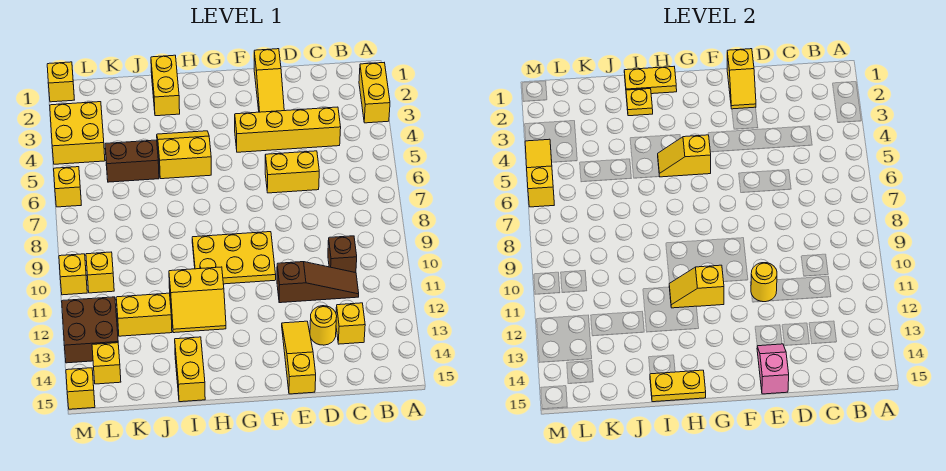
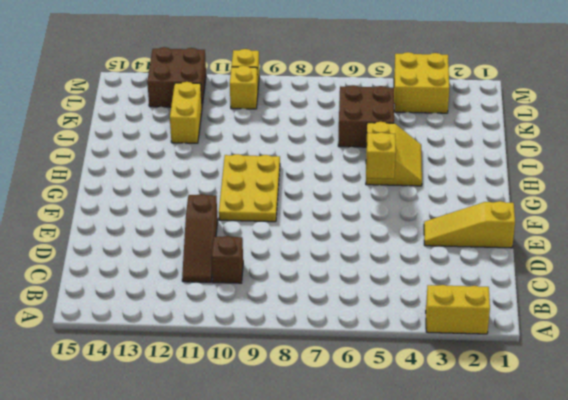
brown brick J5:K6 level 1 -> brown brick J5:K5 level 1
none -> yellow brick C4:F4 level 1
none -> yellow brick C13 level 1
none -> yellow brick D6:E6 level 1
none -> yellow round brick D13 level 1

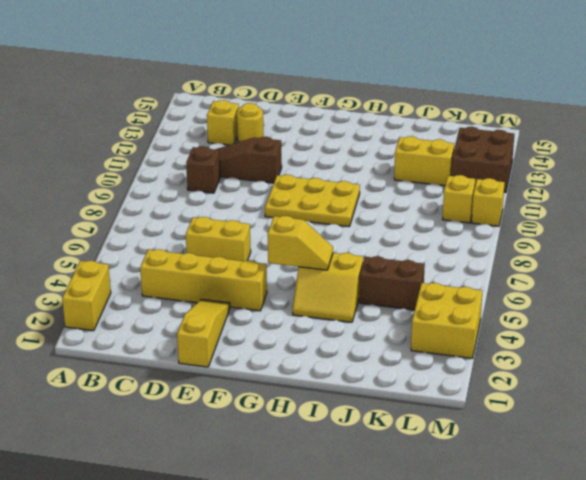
none -> yellow slope E13:E15 level 1 top 15
none -> yellow slope H11:I12 level 1 top 11
none -> yellow brick I1:I2 level 1
none -> yellow brick I14:I15 level 1

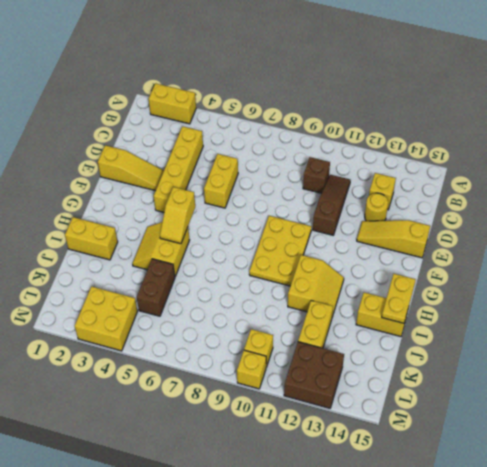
none -> yellow brick L14 level 1
none -> yellow brick M1 level 1
none -> yellow brick M6 level 1
none -> yellow brick M15 level 1

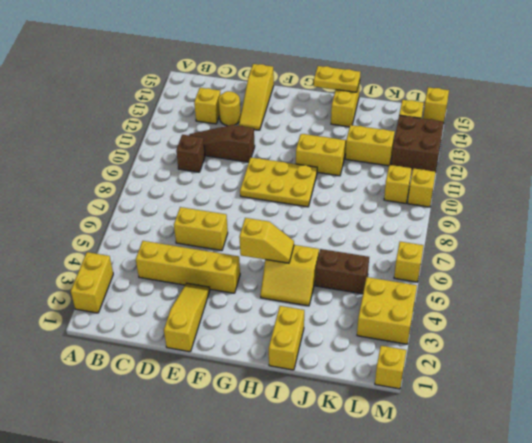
none -> yellow slope E1:E2 level 2 top 1
none -> yellow round brick E11 level 2
none -> pink slope E14:E15 level 2 top 15
none -> yellow slope G11:H11 level 2 top G

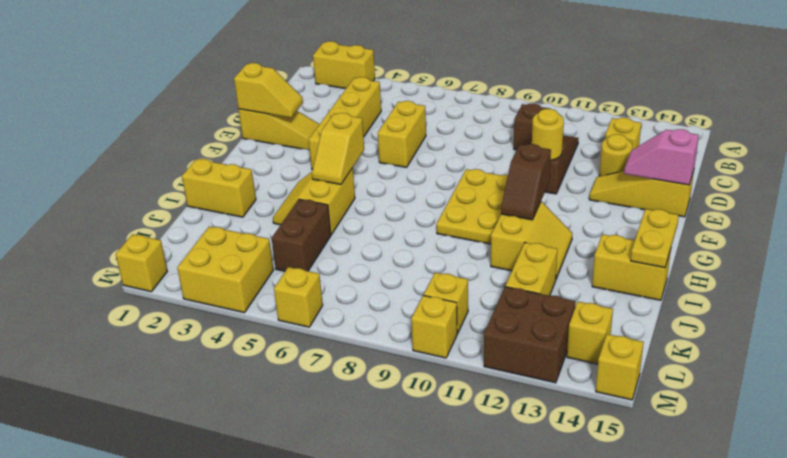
brown slope G11:H11 level 2 top G -> yellow slope G11:H11 level 2 top G
none -> yellow plate H1:I1 level 2
none -> yellow plate I2 level 2
none -> yellow slope M4:M6 level 2 top 6

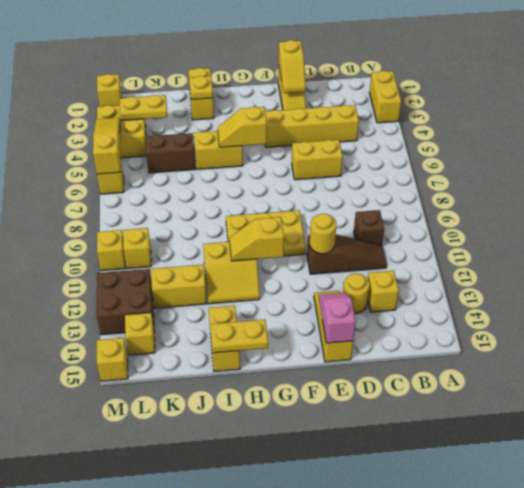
yellow plate K3:L3 level 2 -> yellow plate H1:I1 level 2

